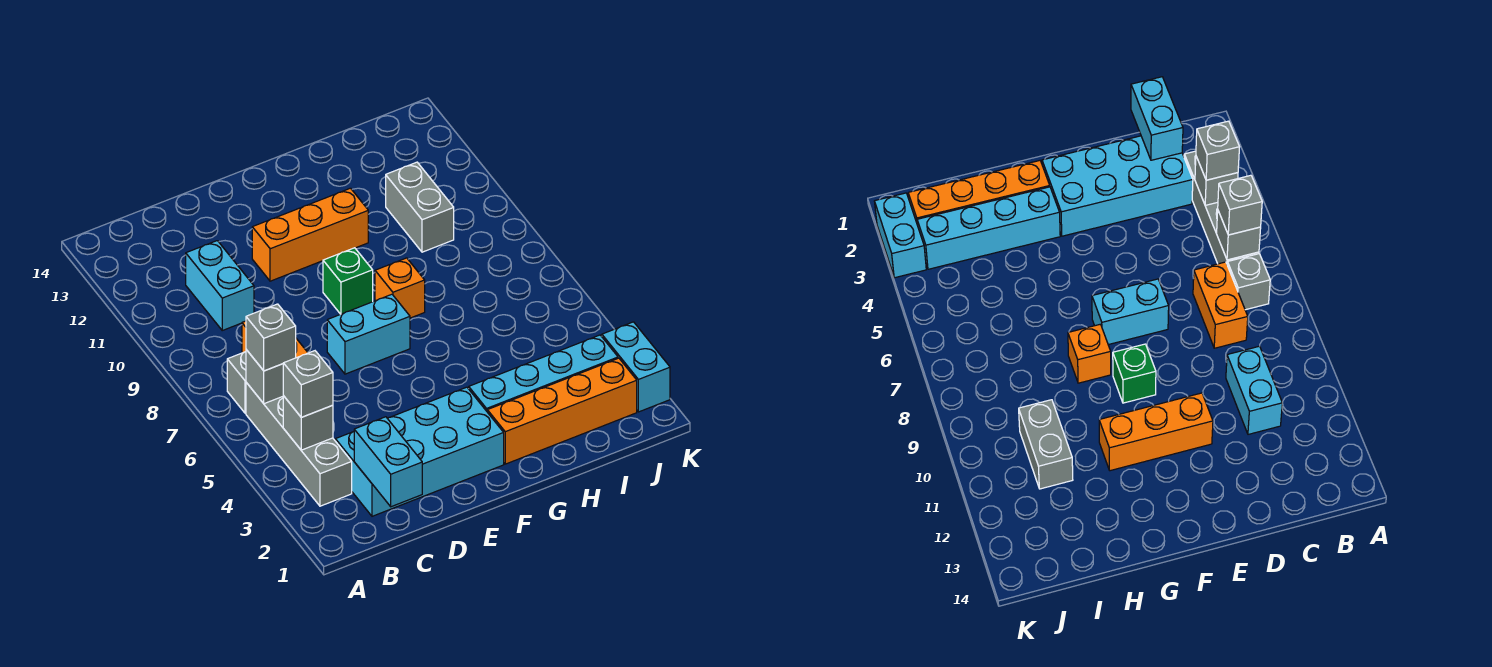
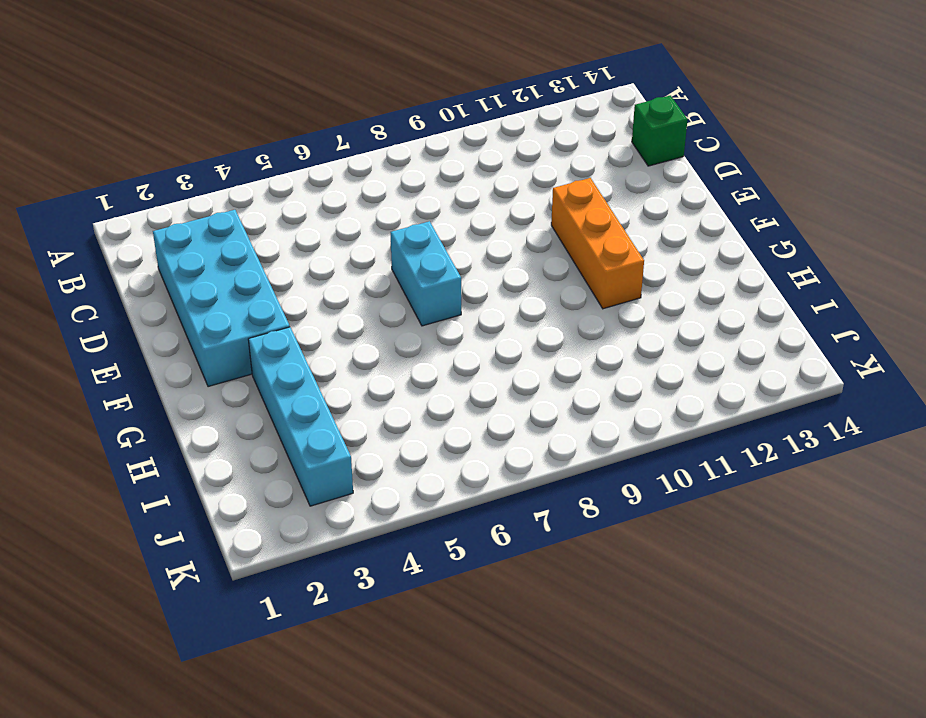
green brick C14 level 1 -> green brick F9 level 1
none -> grey brick B3:B6 level 1
none -> grey brick B7 level 1
none -> orange brick C7:C8 level 1

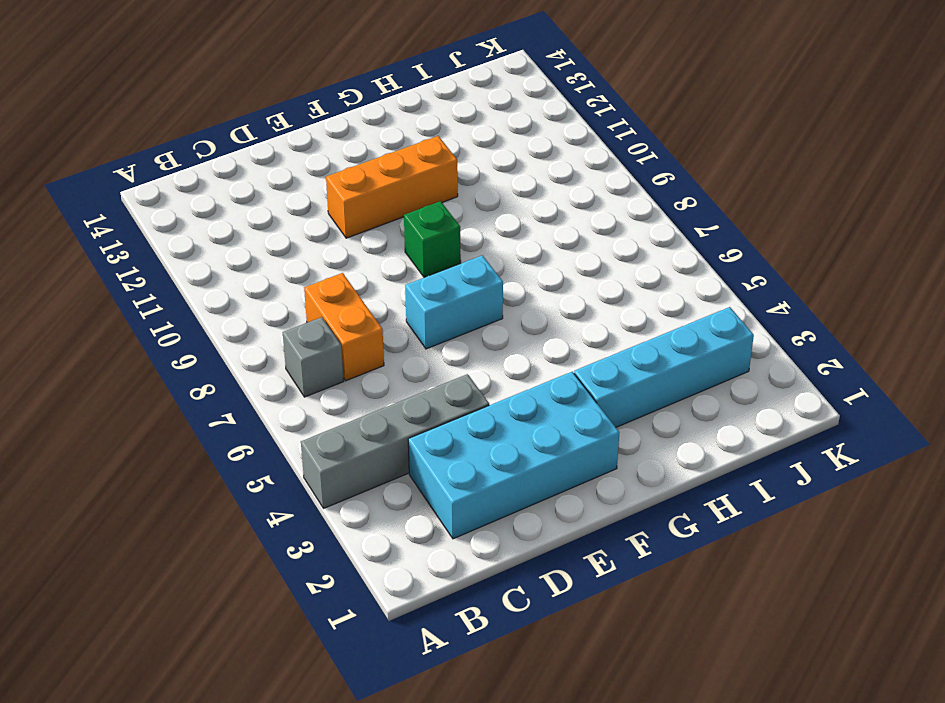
grey brick A4:D4 level 1 -> grey brick B3:B6 level 1
none -> cyan brick C10:C11 level 1
none -> orange brick G2:J2 level 1
none -> orange brick G8 level 1

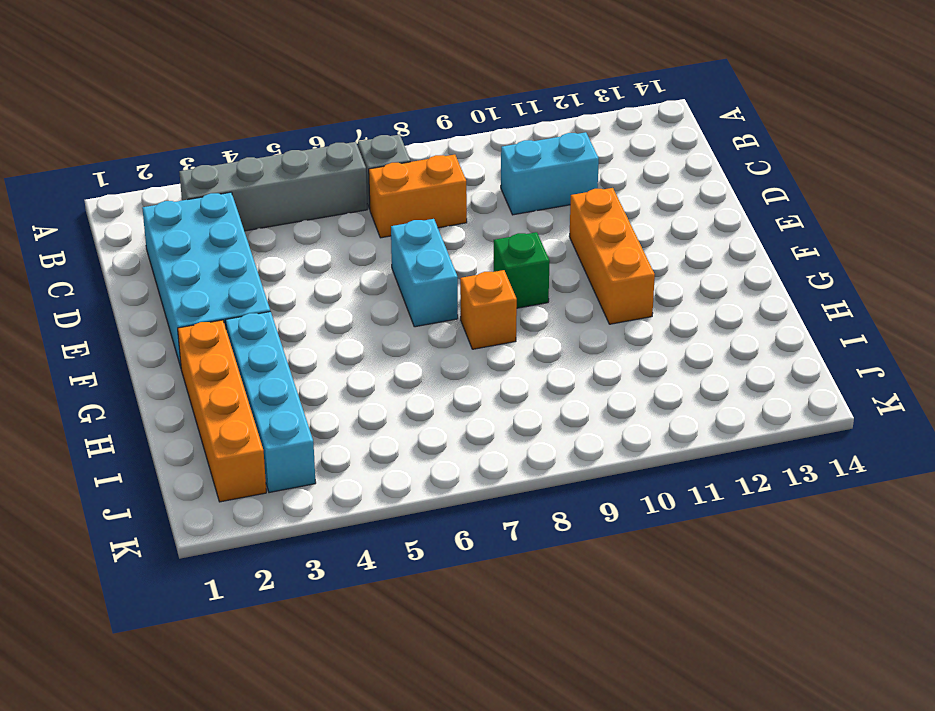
none -> grey brick I10:I11 level 1
none -> cyan brick K2:K3 level 1
none -> grey brick B4 level 2

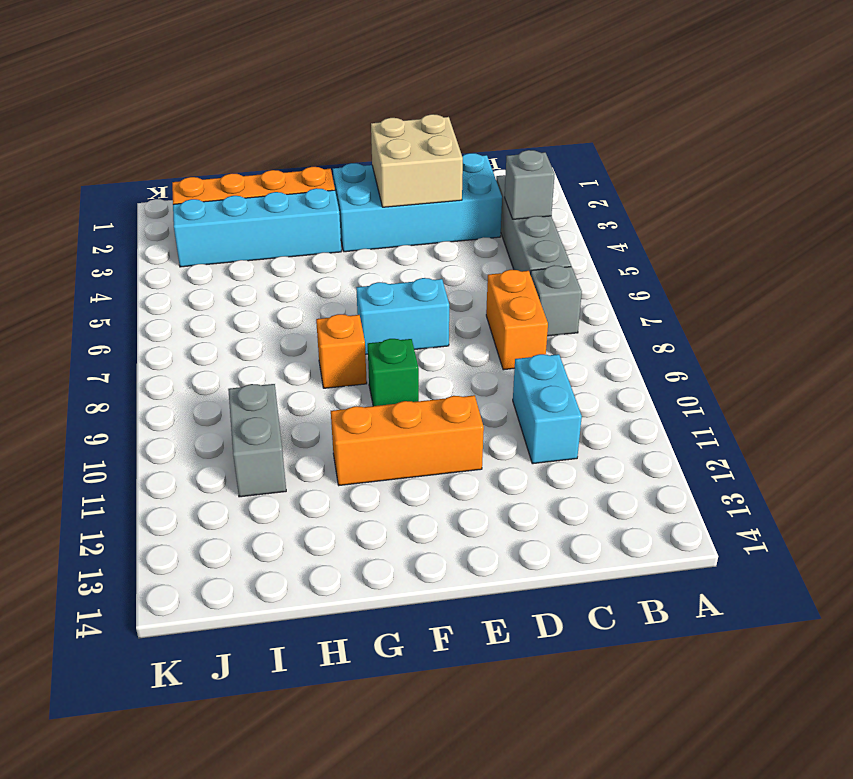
tan brick D2:E3 level 2 -> none
none -> cyan brick K2:K3 level 1
none -> grey brick B6 level 2
none -> cyan brick C1:C2 level 2

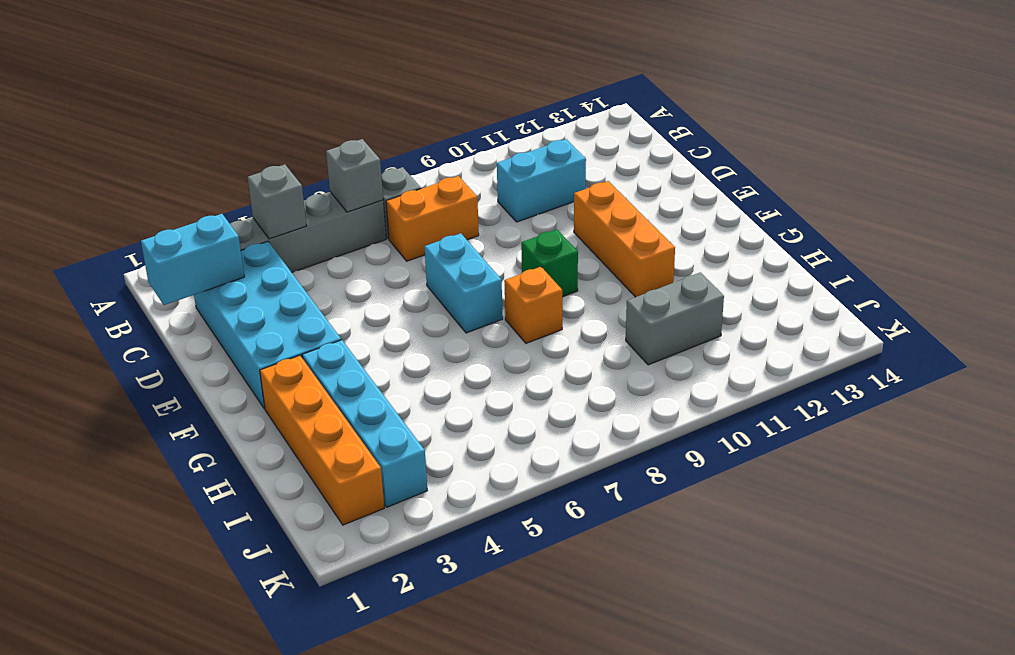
none -> cyan brick K2:K3 level 1
none -> grey brick B4 level 3
none -> grey brick B6 level 3

